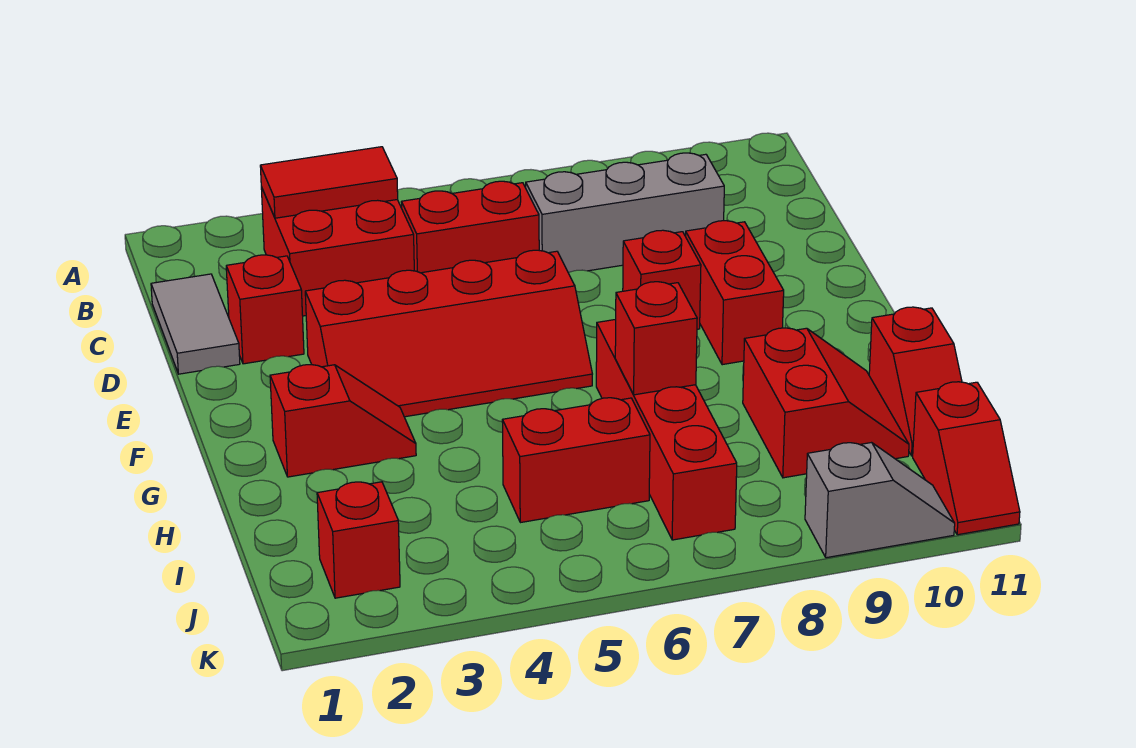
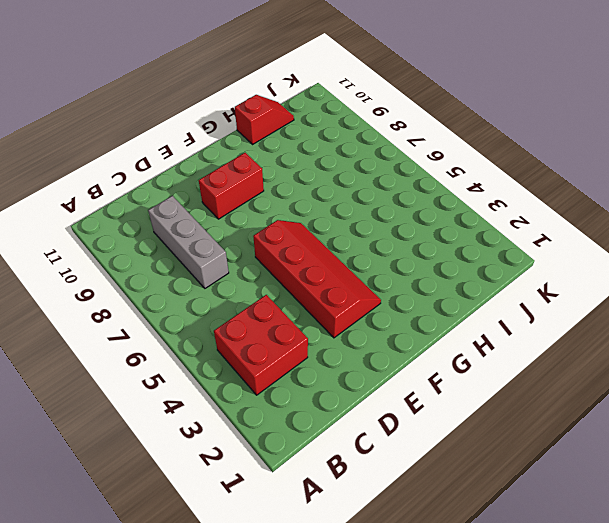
none -> grey tile C1:D1 level 1
none -> red brick C5:C6 level 1
none -> red brick D2 level 1

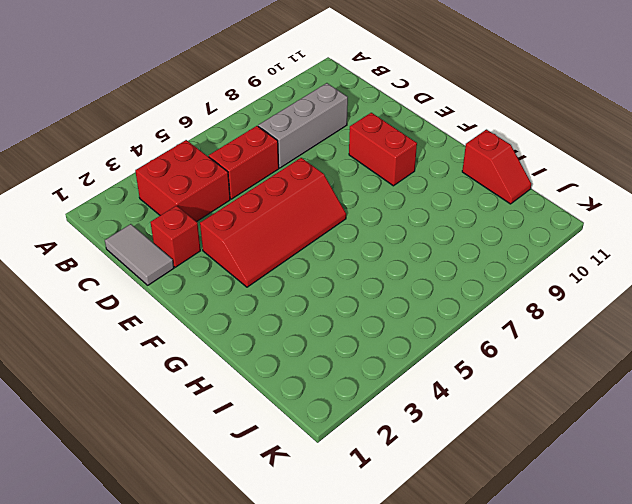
none -> red brick E8 level 1
none -> red slope G2:G3 level 1 top 2
none -> red brick G7:J7 level 1

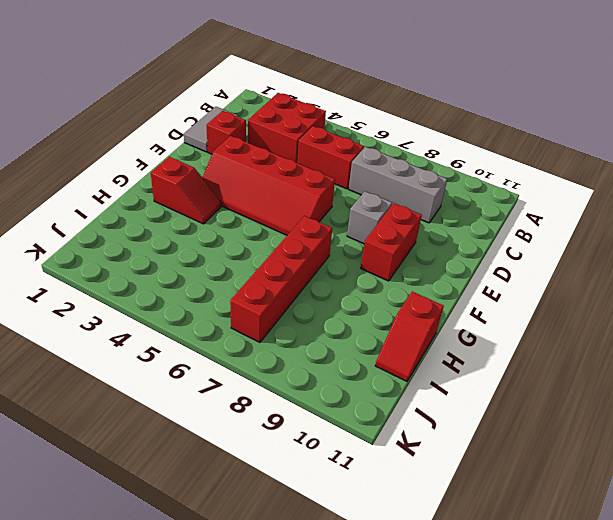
grey brick E8 level 1 -> red brick E8 level 1
none -> red slope H9:I10 level 1 top 9
none -> red brick I5:I6 level 1
none -> red brick J2 level 1

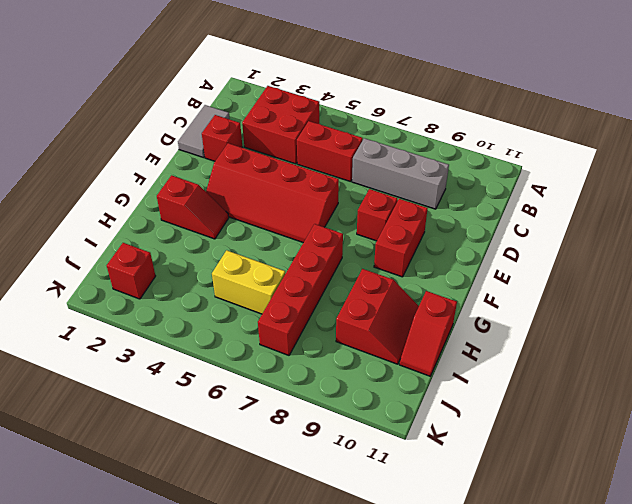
yellow brick I5:I6 level 1 -> red brick I5:I6 level 1
none -> red slope J11:K11 level 1 top J
none -> grey slope K9:K10 level 1 top 9
none -> red tile B3:B4 level 2

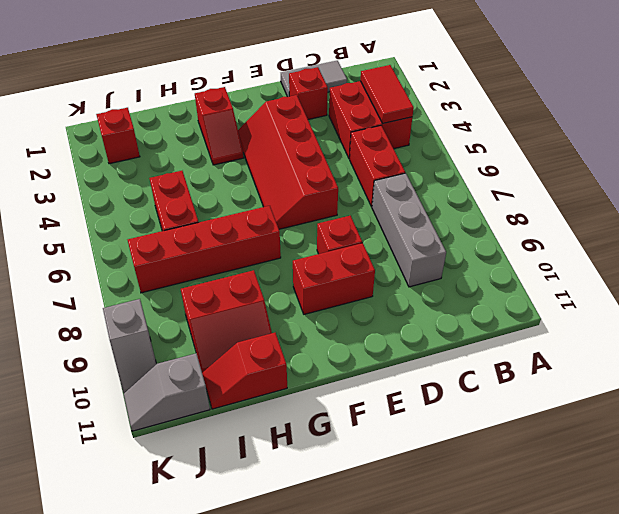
grey slope J11:K11 level 1 top J -> red slope J11:K11 level 1 top J
none -> red brick H7 level 2

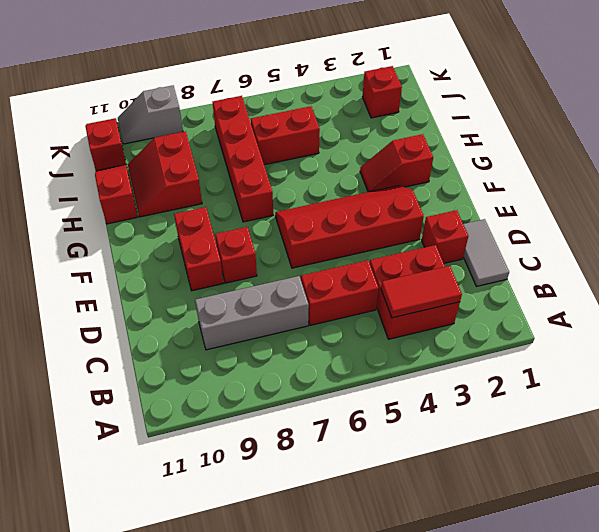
none -> red brick H7 level 2

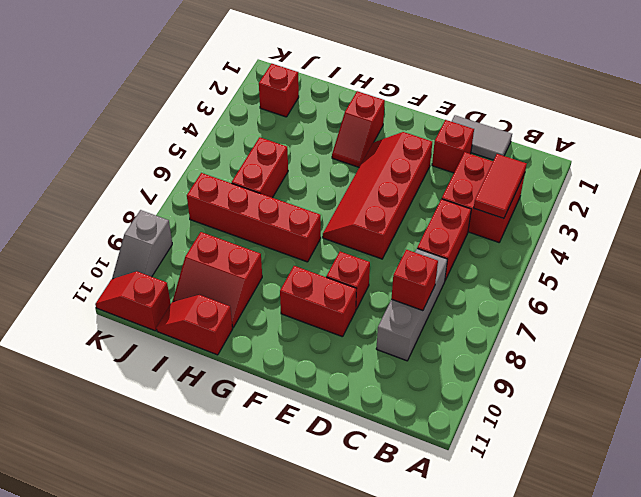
red brick C8 level 2 -> red brick H7 level 2

